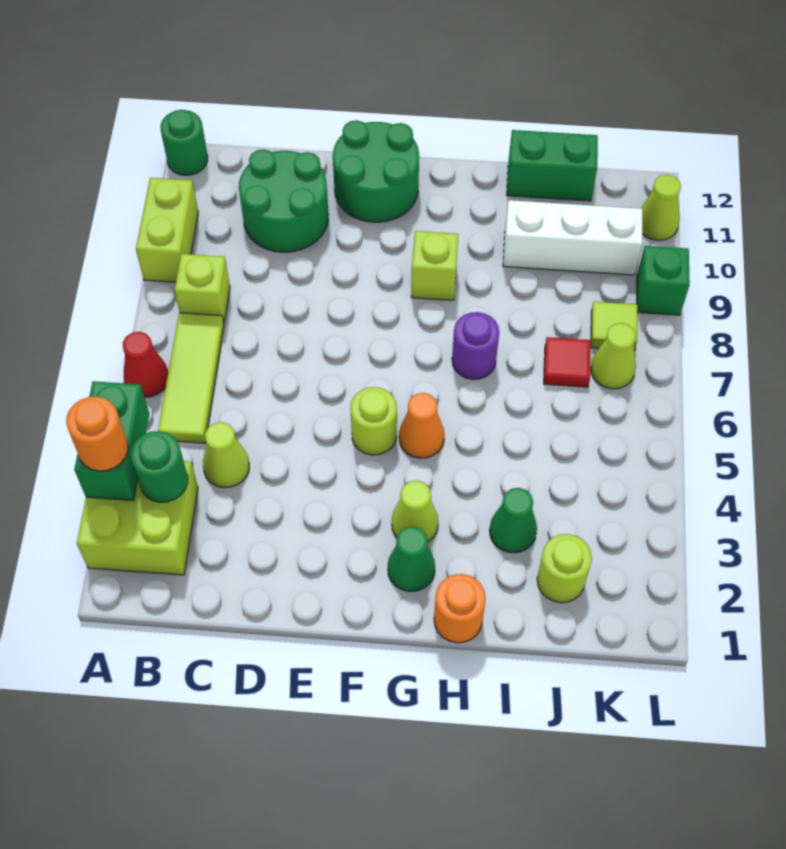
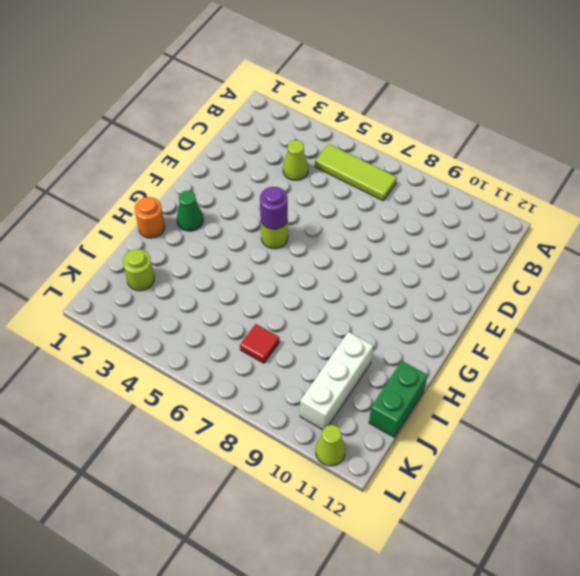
purple round brick F5 level 2 -> purple round brick H7 level 1
none -> lime brick A2:B3 level 1
none -> red cone A6 level 1
none -> lime brick A9:A10 level 1

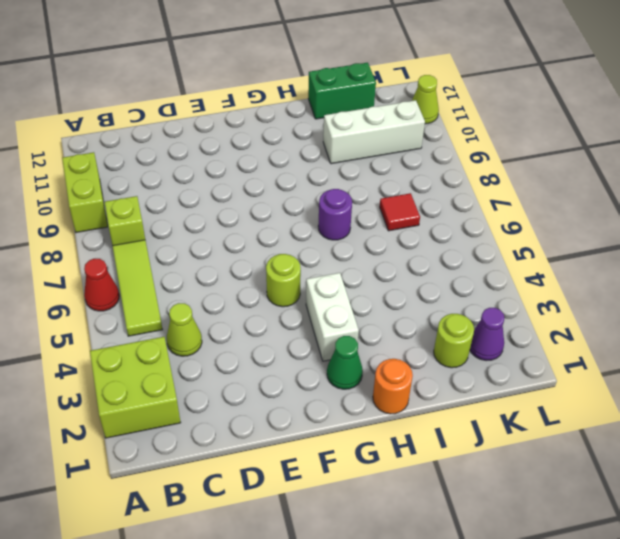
white brick G3:G4 level 1 -> lime cone G3 level 1
purple cone K2 level 1 -> none
none -> green round brick A12 level 1
none -> green round brick C10:D11 level 1
none -> green round brick E11:F12 level 1

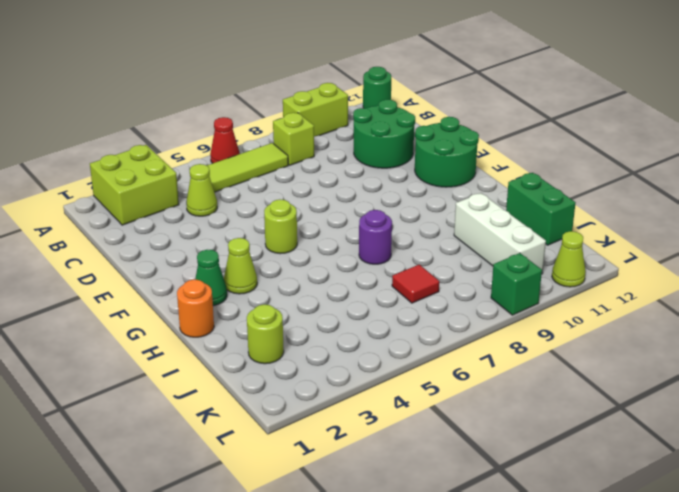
none -> orange cone G5 level 1
none -> lime brick G9 level 1
none -> green cone I3 level 1

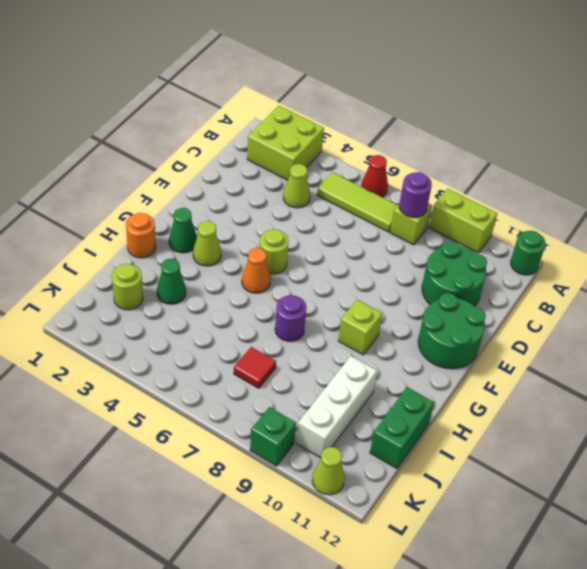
purple round brick B8 level 2 -> none
none -> lime cone K7 level 1
none -> lime tile K8 level 1
none -> green brick A3:A4 level 2

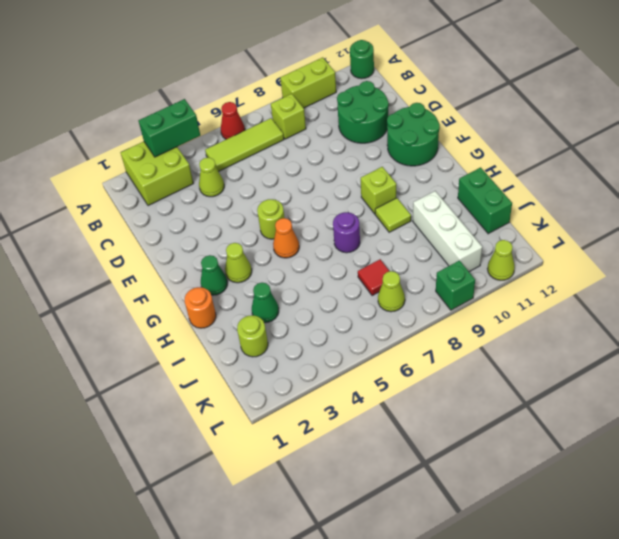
lime tile H9 level 1 -> lime tile K8 level 1
none -> green round brick B3 level 2
none -> orange round brick A3 level 3

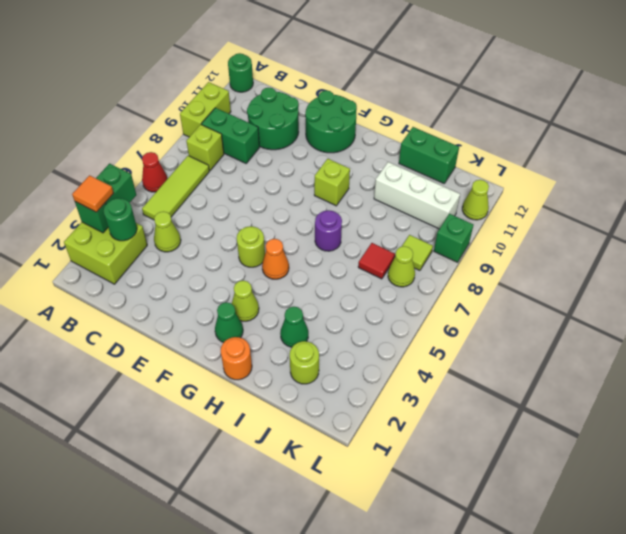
orange tile A3 level 3 -> orange round brick A3 level 3
green brick B9:C9 level 1 -> none

